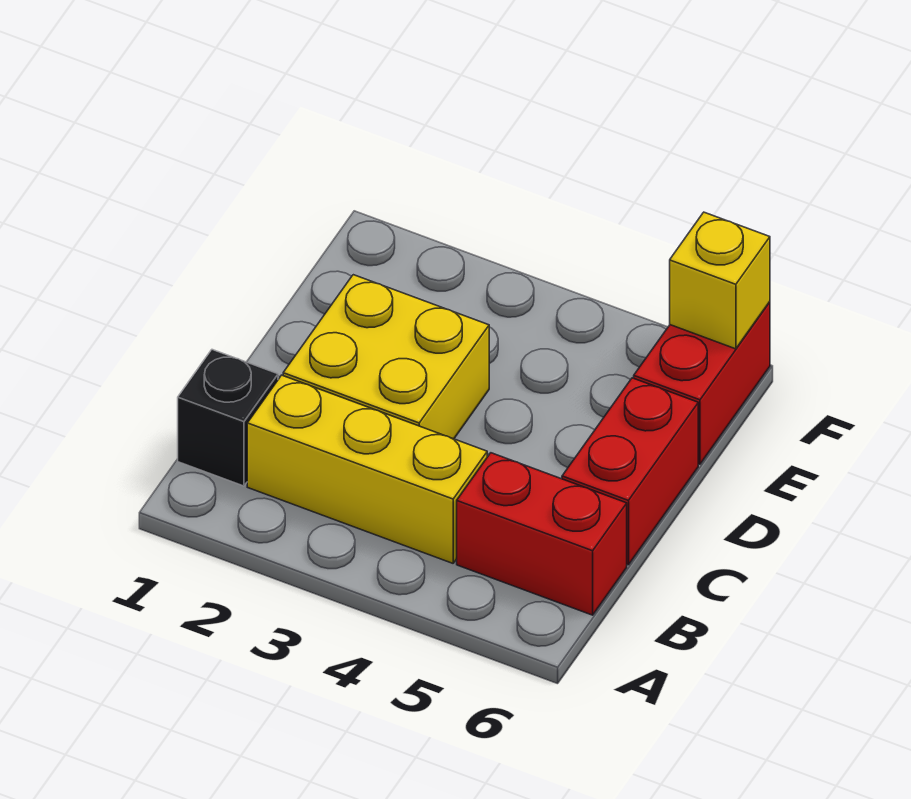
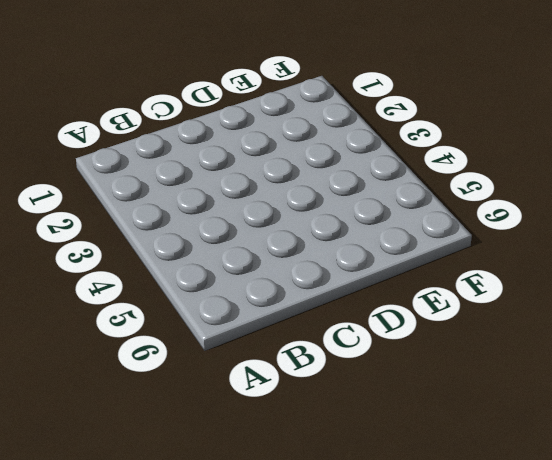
none -> black brick B1 level 1
none -> yellow brick B2:B4 level 1

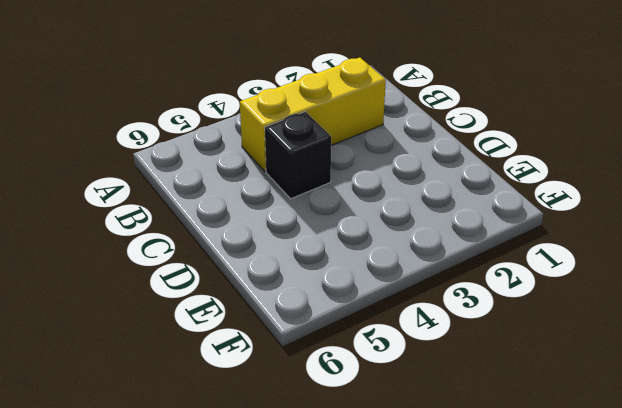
black brick C4 level 1 -> black brick B1 level 1
none -> red brick B5:B6 level 1
none -> yellow brick C2:D3 level 1

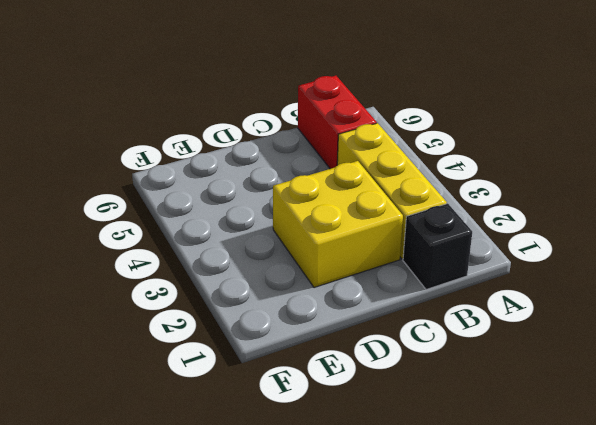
none -> red brick C6:D6 level 1
none -> red brick E6:F6 level 1

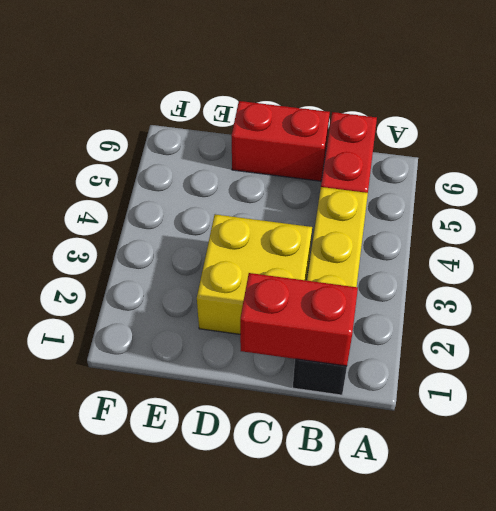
red brick B1:C1 level 2 -> red brick E6:F6 level 1
none -> yellow brick F6 level 2

